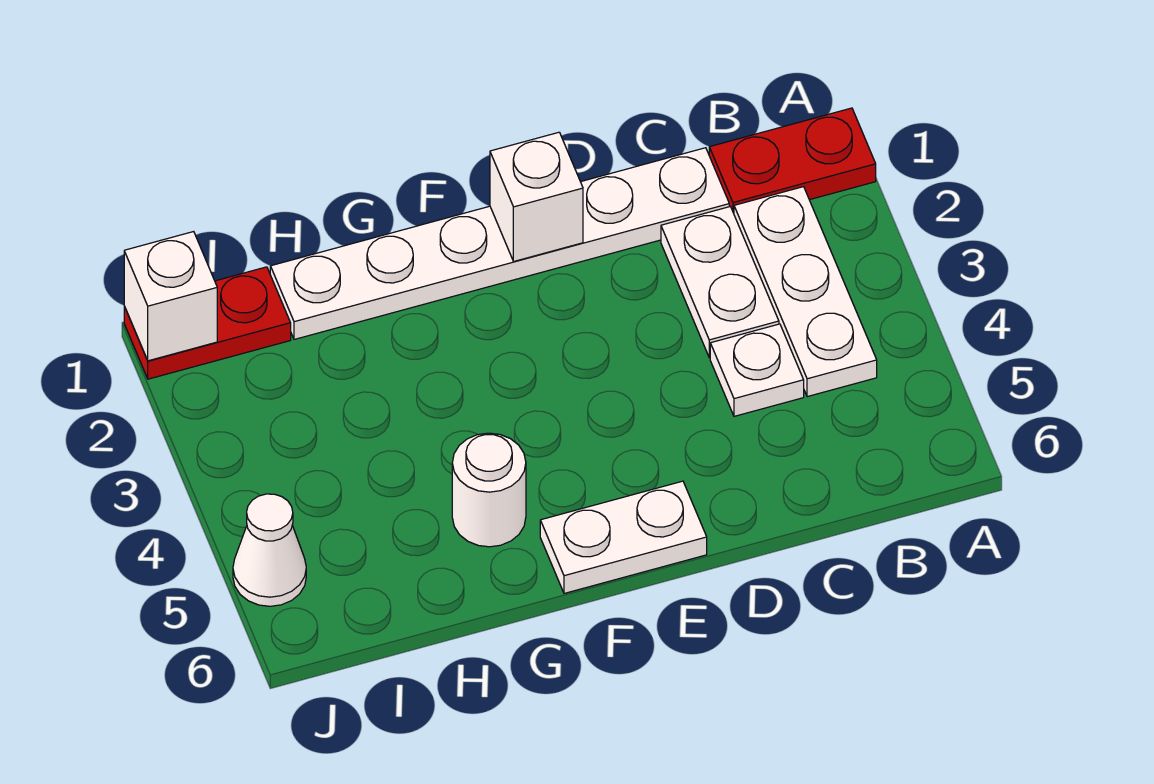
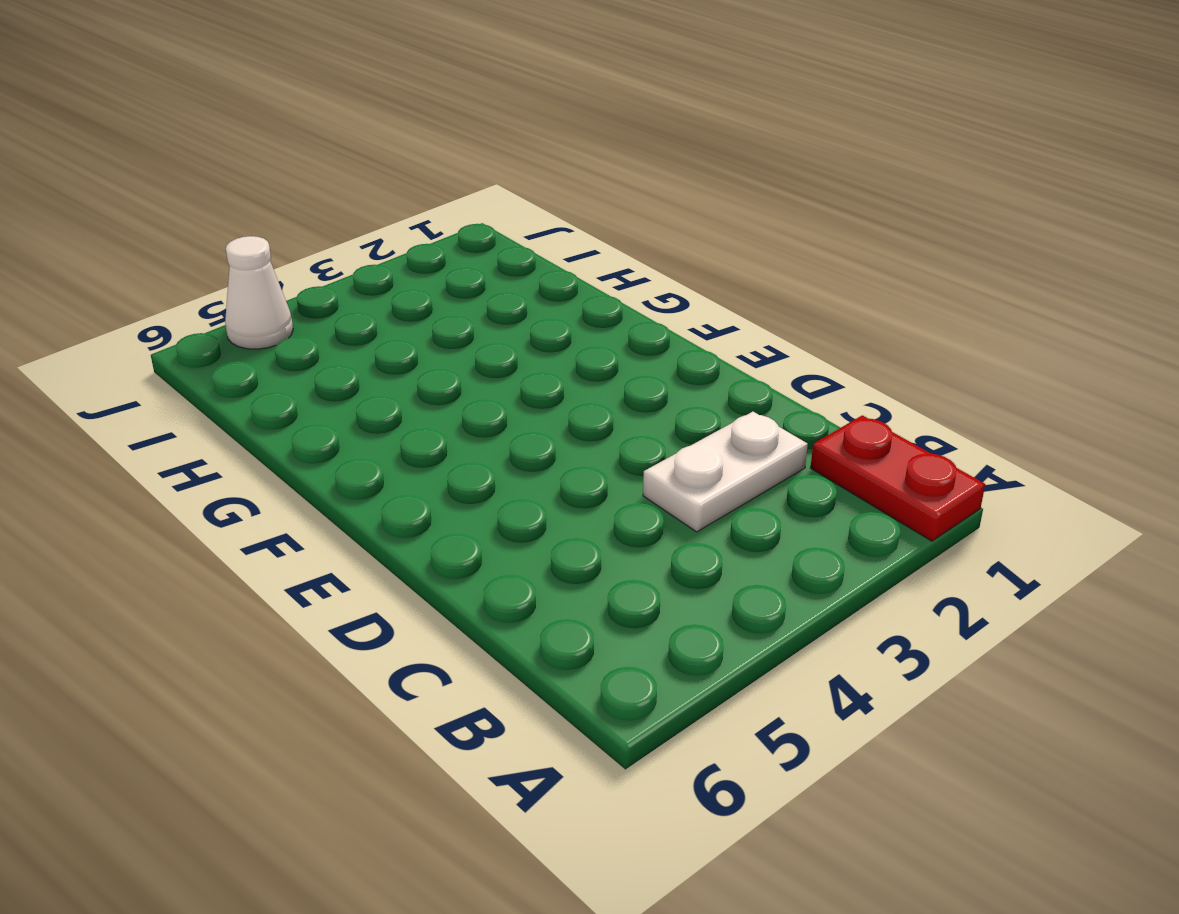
none -> white plate B2:B4 level 1
none -> white plate C1:H1 level 1

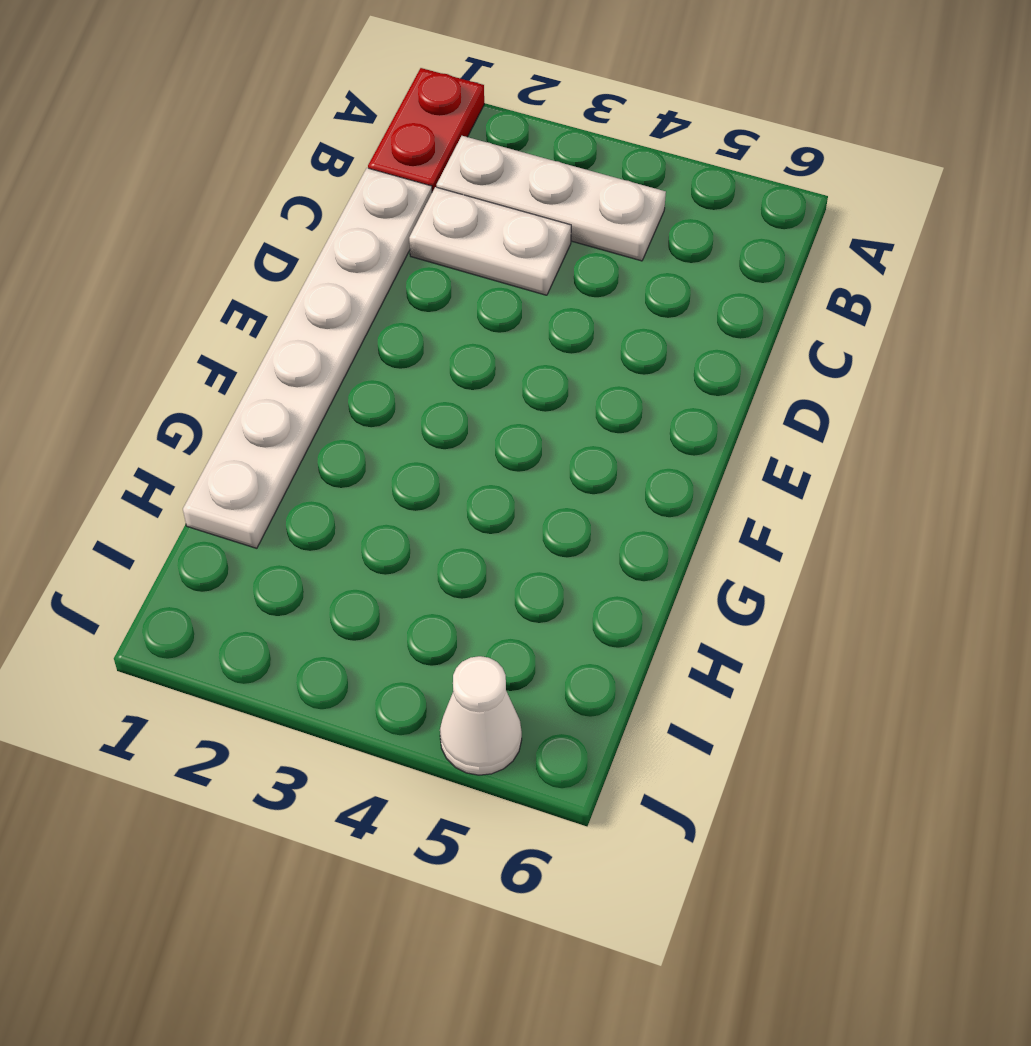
none -> white plate C4 level 1
none -> white plate E6:F6 level 1

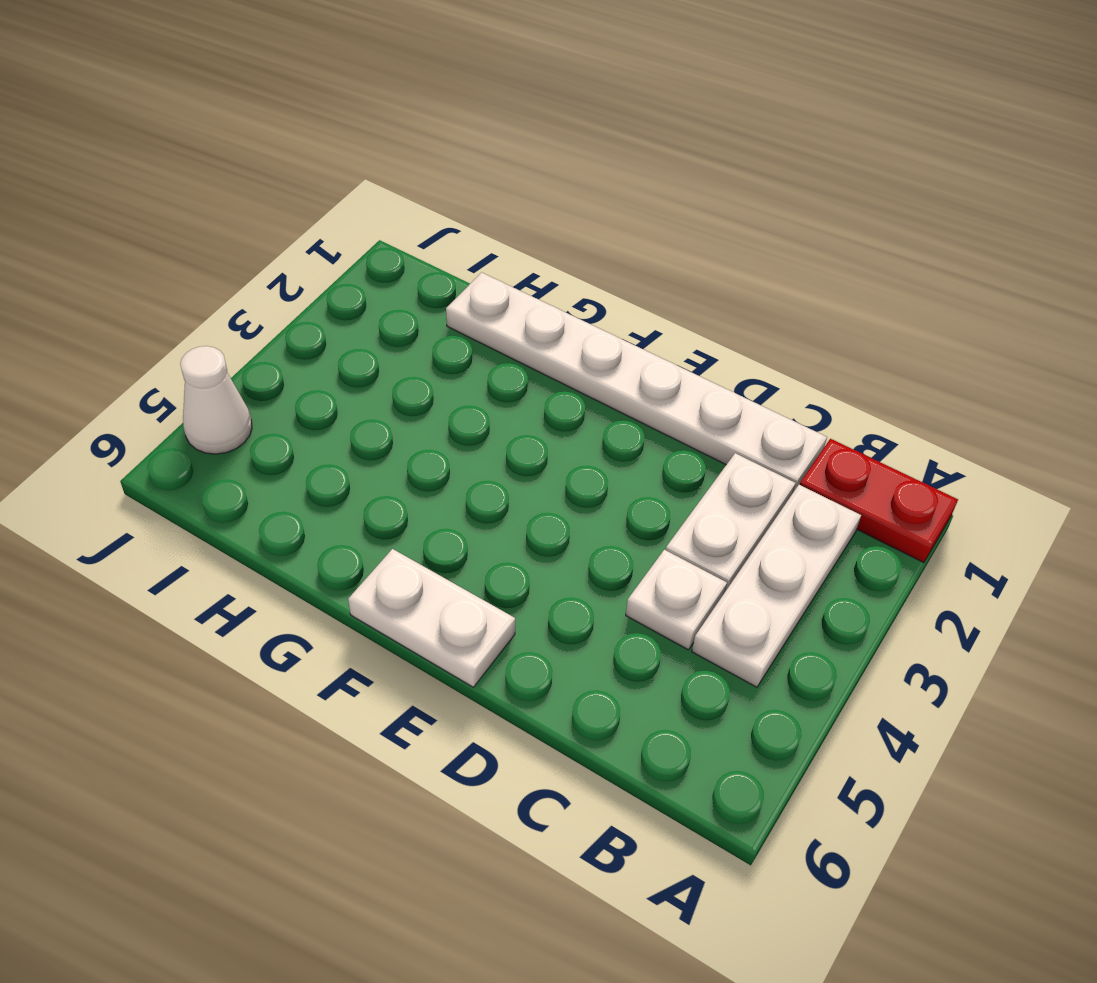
none -> white round brick G5 level 1
none -> red plate I1:J1 level 1

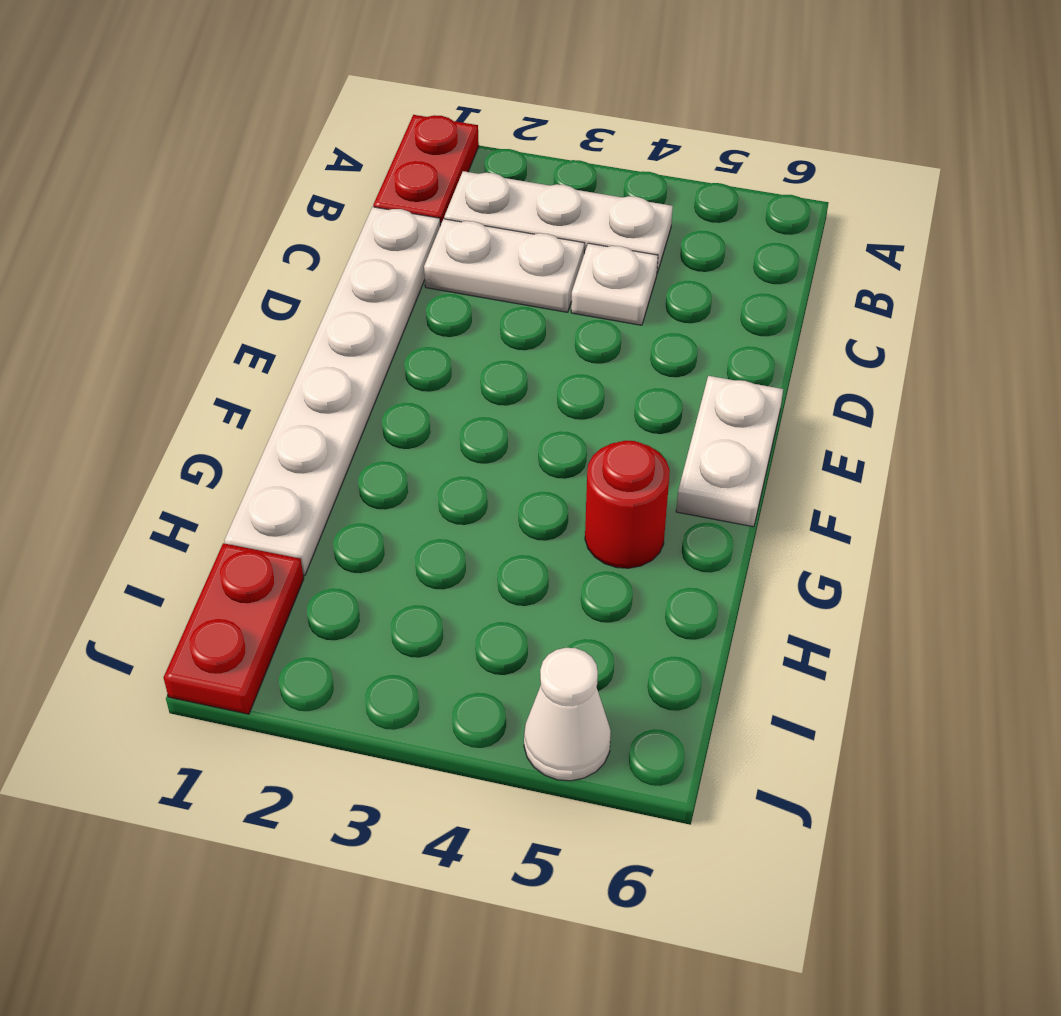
red round brick G5 level 1 -> white round brick G5 level 1
none -> white brick E1 level 2
none -> white brick J1 level 2

